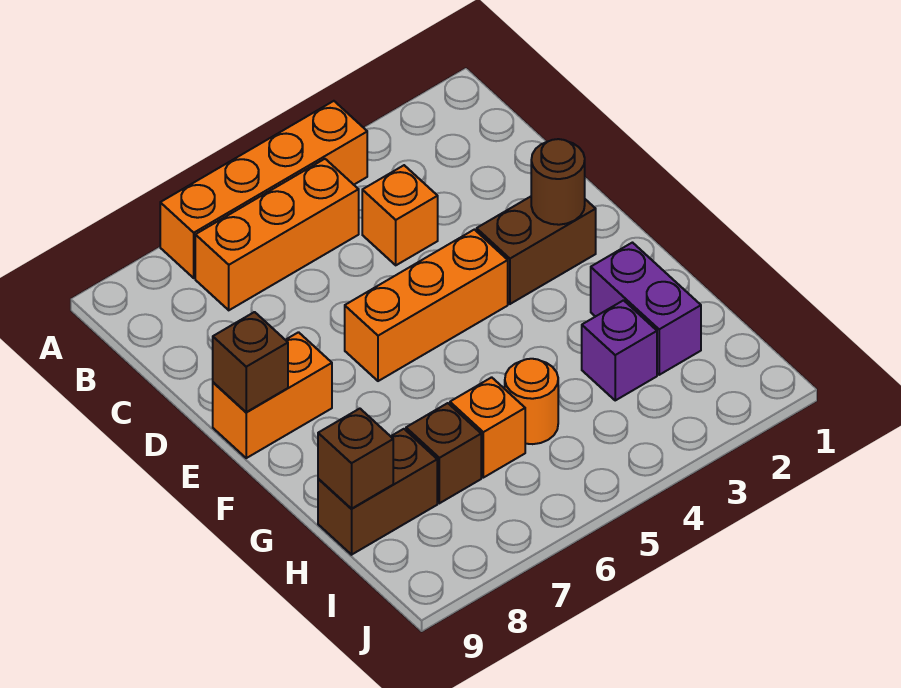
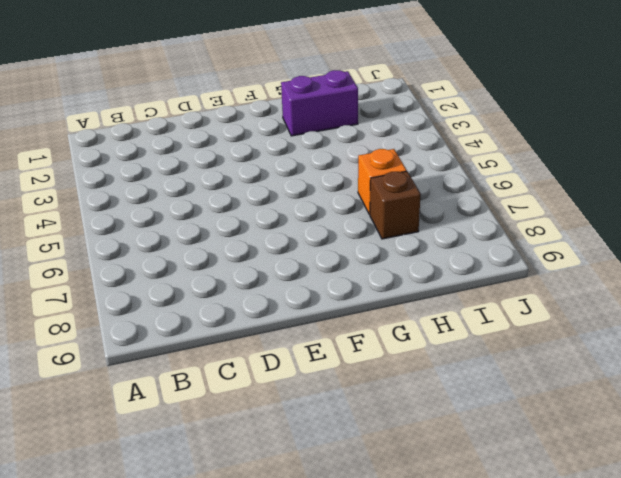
none -> orange brick A4:A7 level 1
none -> orange brick B5:B7 level 1
none -> orange brick C4 level 1

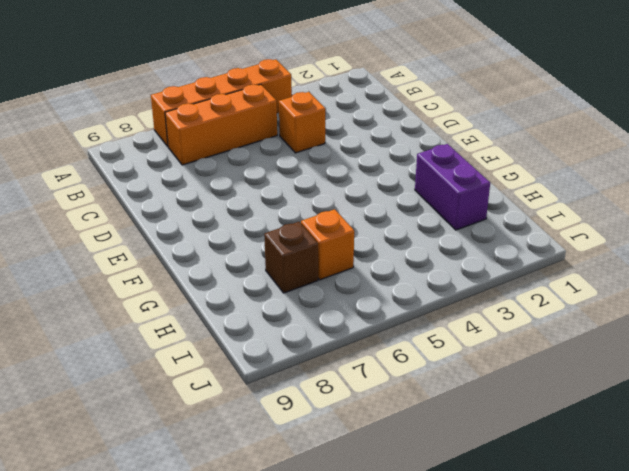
none -> brown brick E2:E3 level 1
none -> orange brick E4:E6 level 1
none -> orange brick E8:E9 level 1

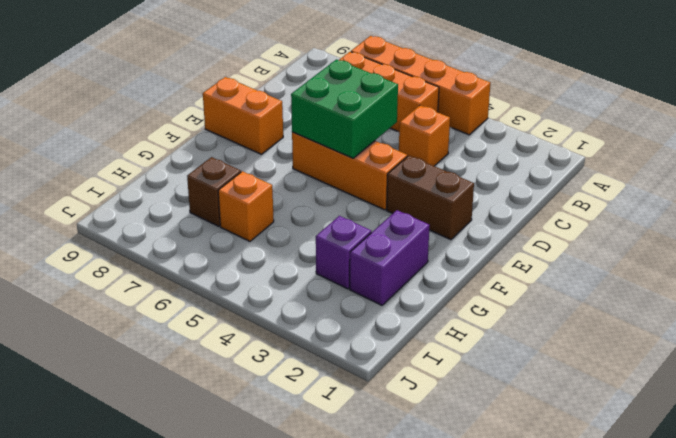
green brick D5:E6 level 2 -> none
none -> orange round brick H5 level 1
none -> brown brick H8:H9 level 1
none -> brown round brick E2 level 2

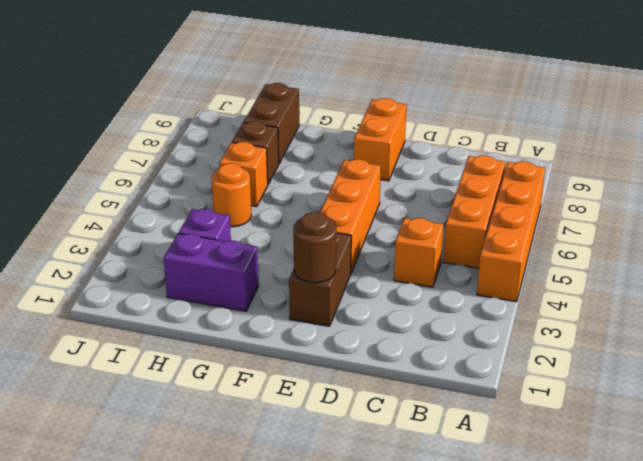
none -> brown brick E9 level 2
none -> brown brick H9 level 2

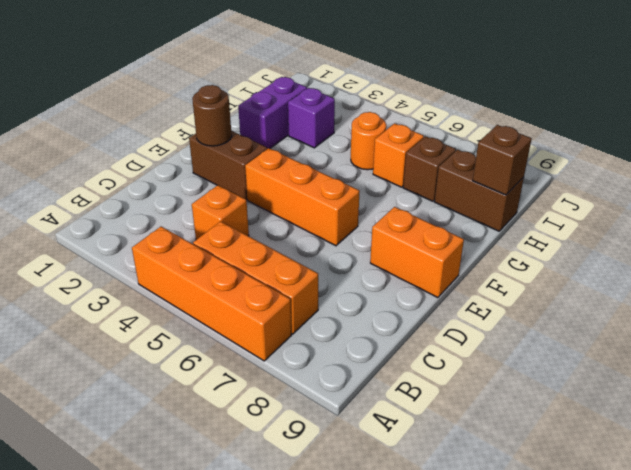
none -> brown brick E9 level 2

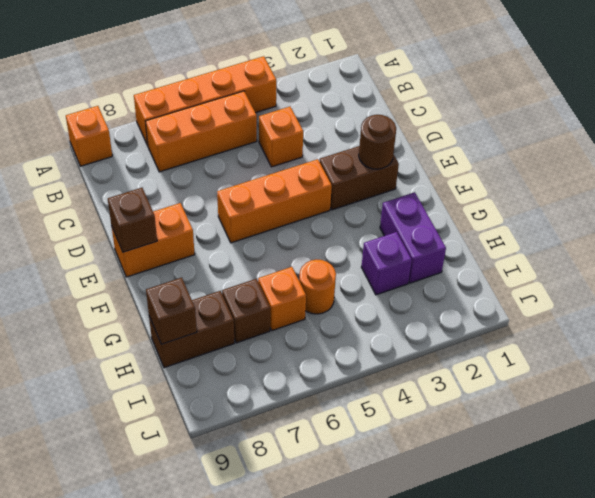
orange brick A9 level 1 -> none

